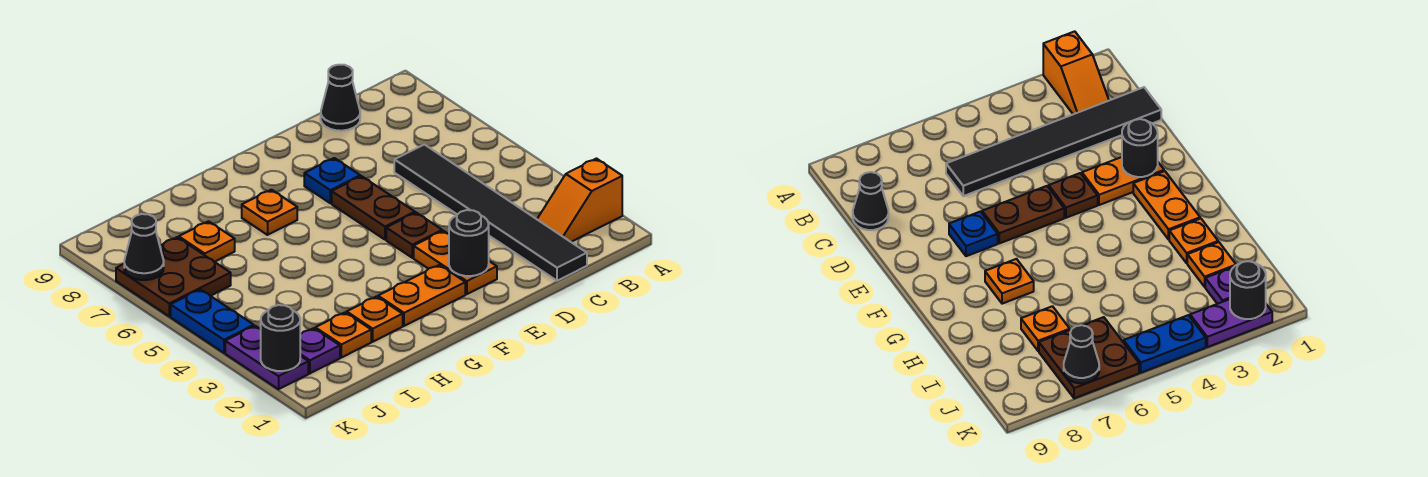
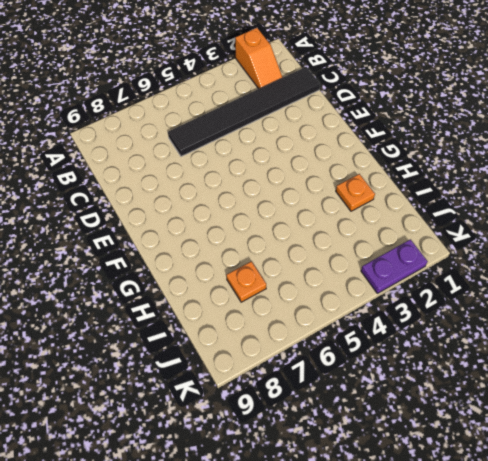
none -> black cone C9 level 1
none -> orange plate E2:E3 level 1
none -> brown plate E4 level 1

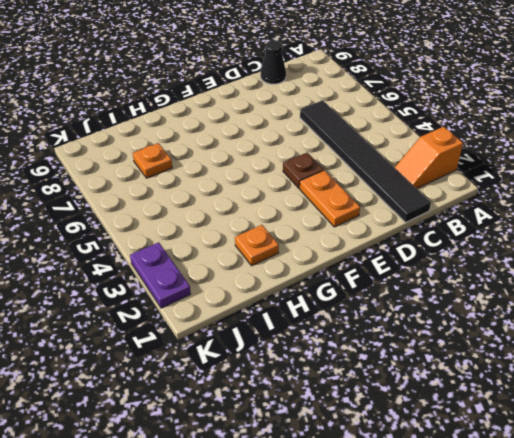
none -> brown plate E5:E6 level 1
none -> blue plate E7 level 1
none -> orange plate F2:G2 level 1

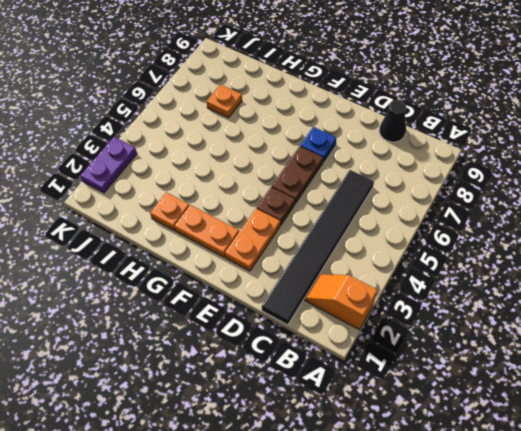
none -> orange plate G7 level 1
none -> orange plate I2 level 1
none -> purple plate J2 level 1

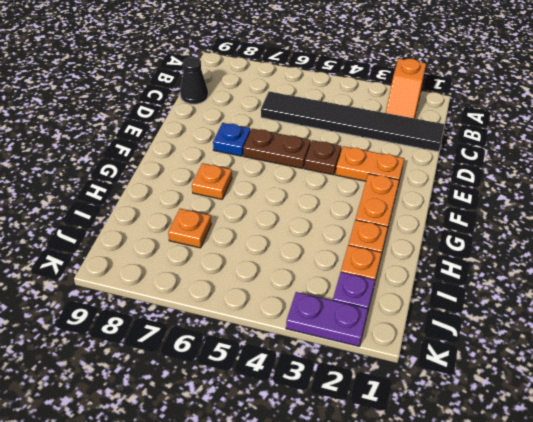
none -> brown plate J6:K7 level 1
none -> blue plate K4:K5 level 1
none -> black round brick E2 level 2

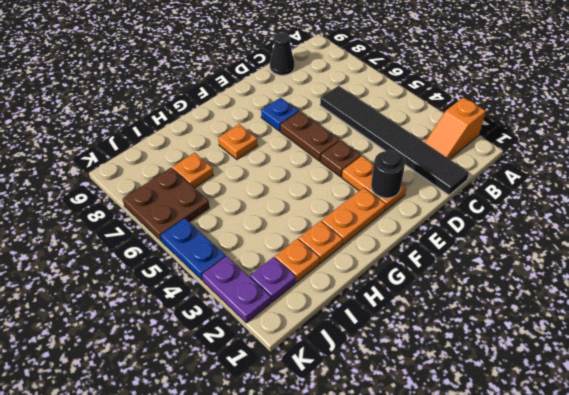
none -> black round brick K2 level 2
none -> black cone K7 level 2

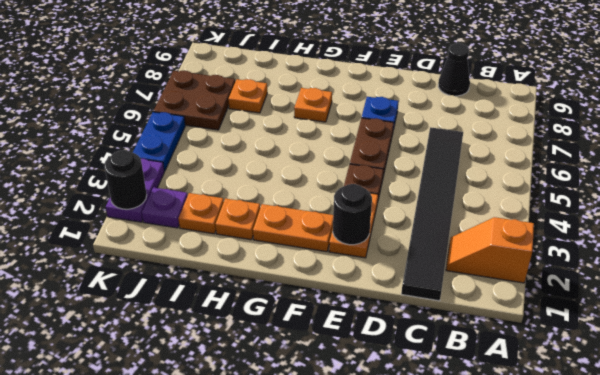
none -> black cone K7 level 2

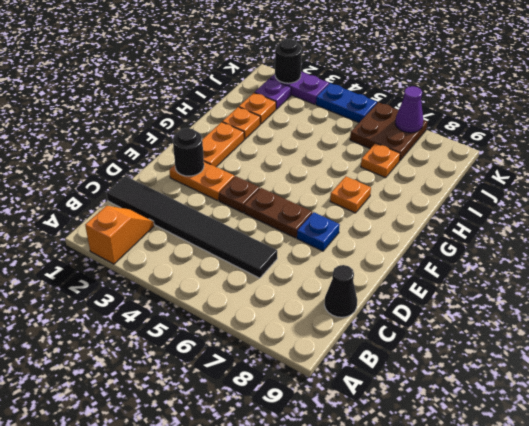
purple cone K7 level 2 -> black cone K7 level 2

